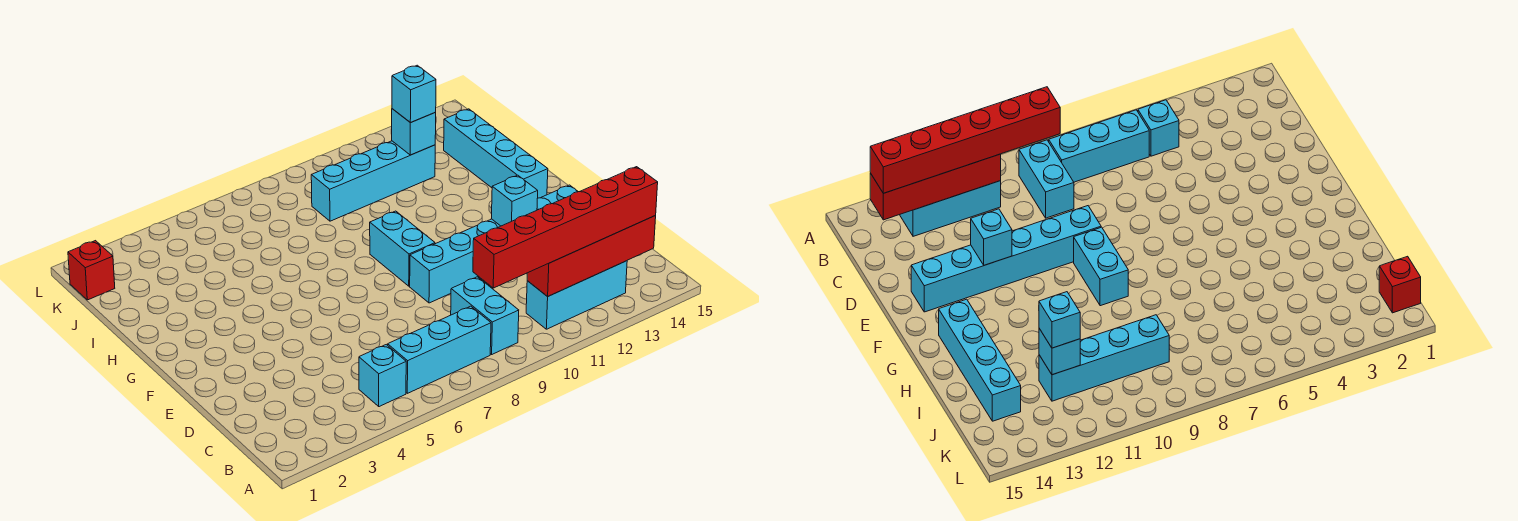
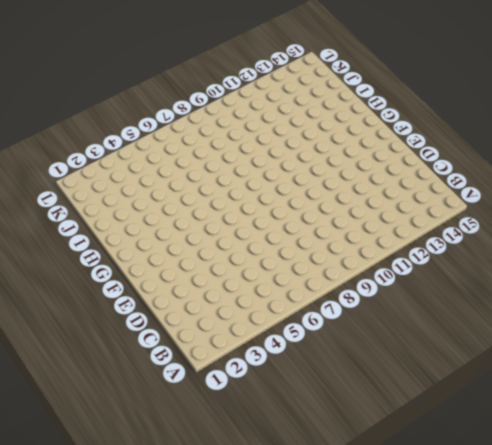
none -> cyan brick B5 level 1
none -> cyan brick B6:B8 level 1
none -> cyan brick B9:C9 level 1

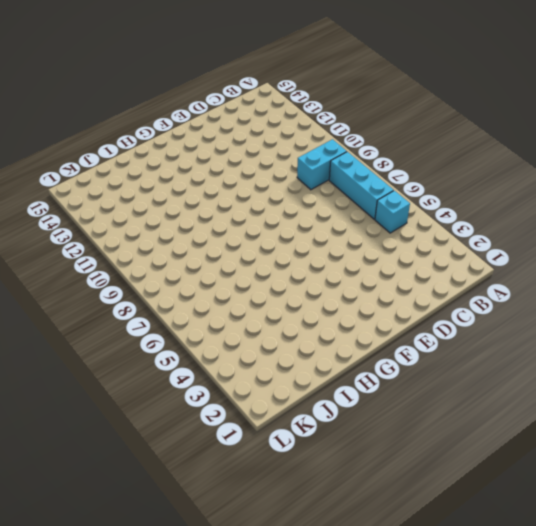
none -> cyan brick B11:B13 level 1
none -> cyan brick E9:E14 level 1
none -> cyan brick F9:G9 level 1

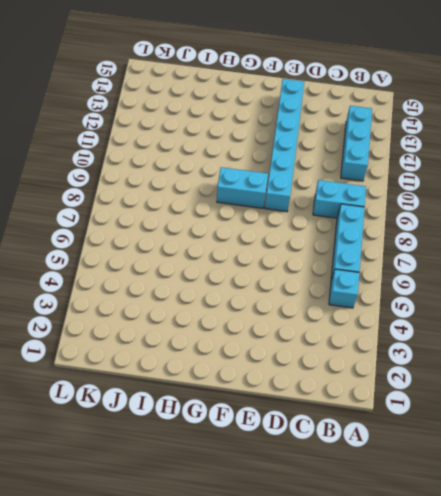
none -> cyan brick G14:J14 level 1
none -> cyan brick J9:J12 level 1
none -> red brick K1 level 1

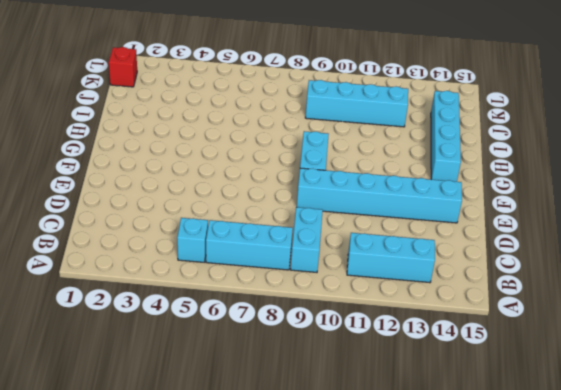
none -> red brick B11:B14 level 2
none -> cyan brick E12 level 2
none -> cyan brick J12 level 2

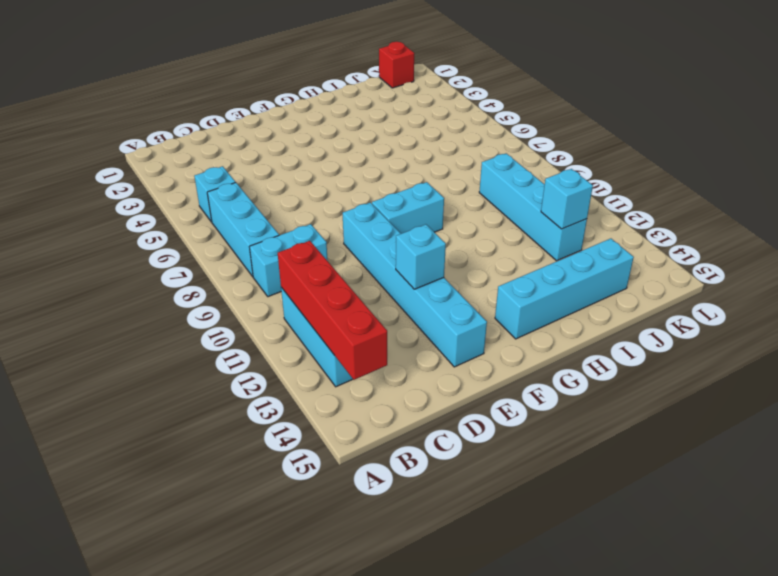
none -> red brick B9:B14 level 3
none -> cyan brick J12 level 3

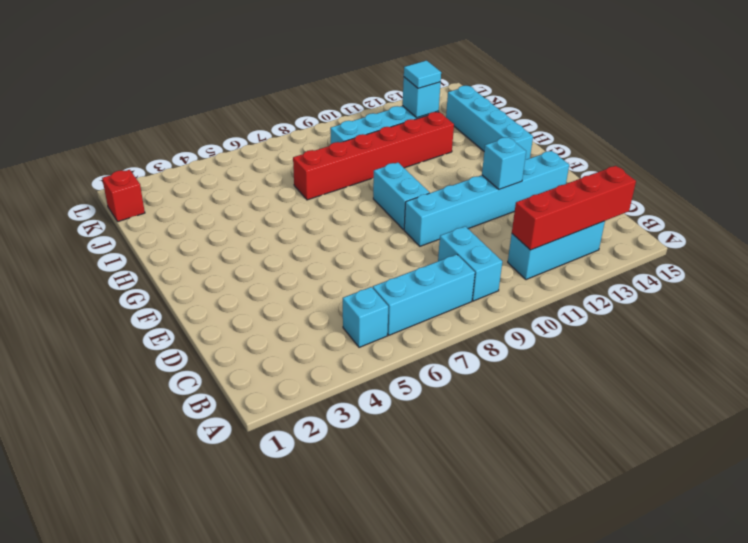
red brick I7:I12 level 1 -> red brick B9:B14 level 3
cyan tile J12 level 3 -> cyan brick J12 level 3

